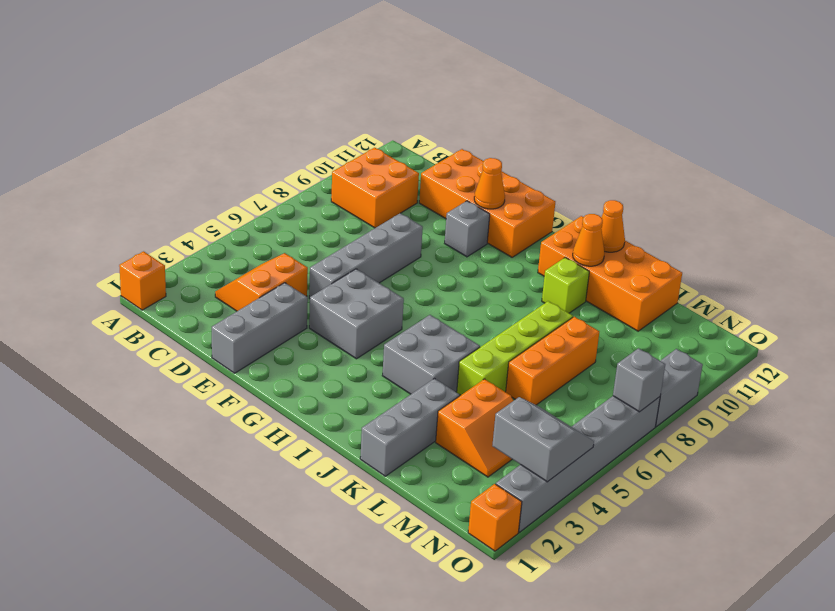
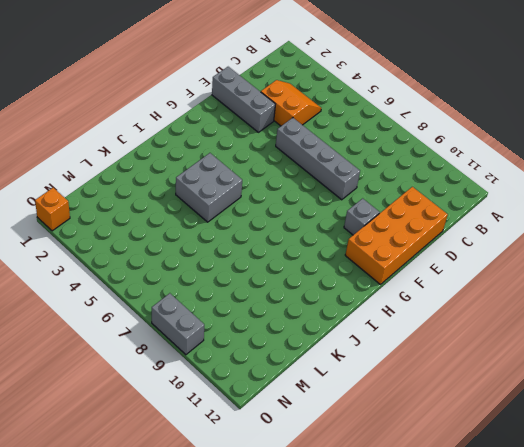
none -> orange brick A1 level 1
none -> orange brick B9:C10 level 1
none -> grey brick F4:G5 level 1

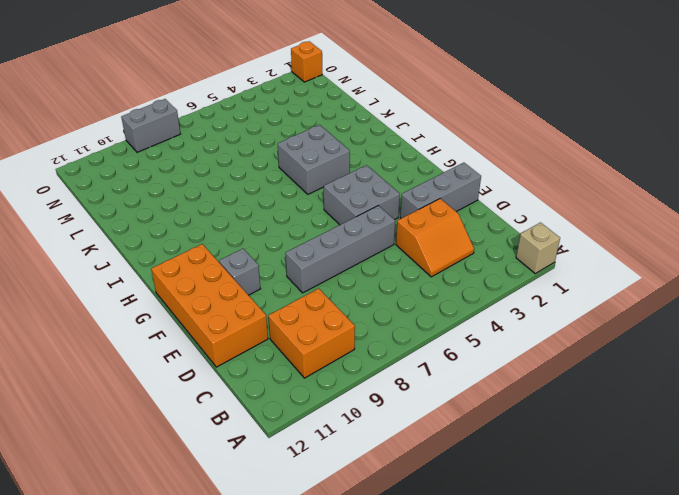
tan brick A1 level 1 -> orange brick A1 level 1
none -> orange brick I11:L12 level 1
none -> lime brick J10 level 1
none -> grey brick K1:K3 level 1

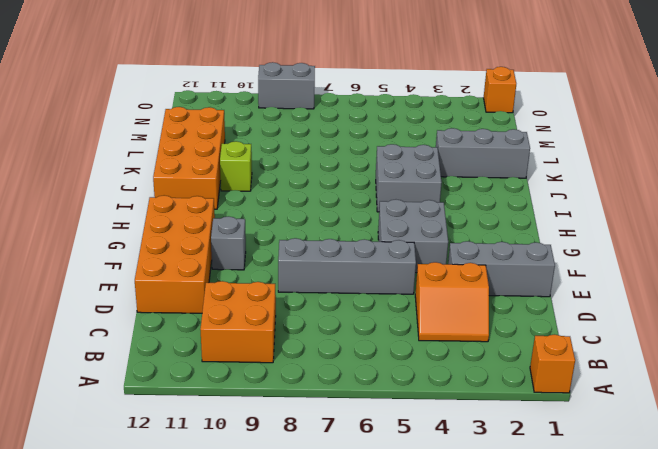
none -> lime brick K5:K8 level 1
none -> orange slope L3:M4 level 1 top L
none -> orange brick L6:L8 level 1

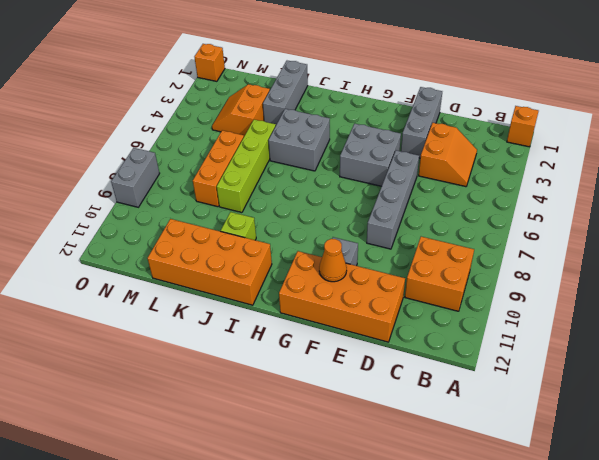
none -> grey brick O2:O7 level 1
none -> orange cone J11 level 2
none -> orange cone J12 level 2

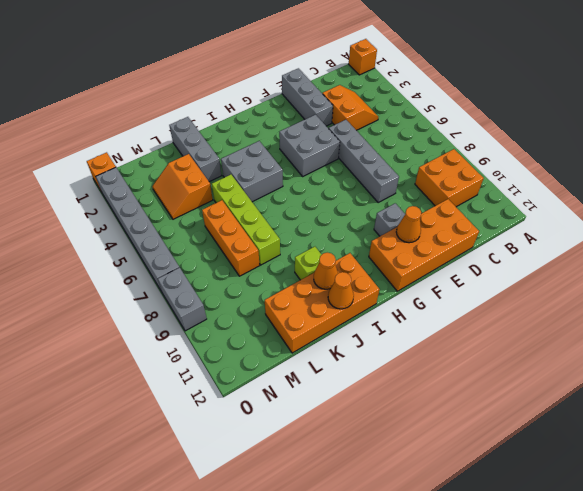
none -> grey slope N3:O4 level 2 top 3
none -> grey brick O7 level 2

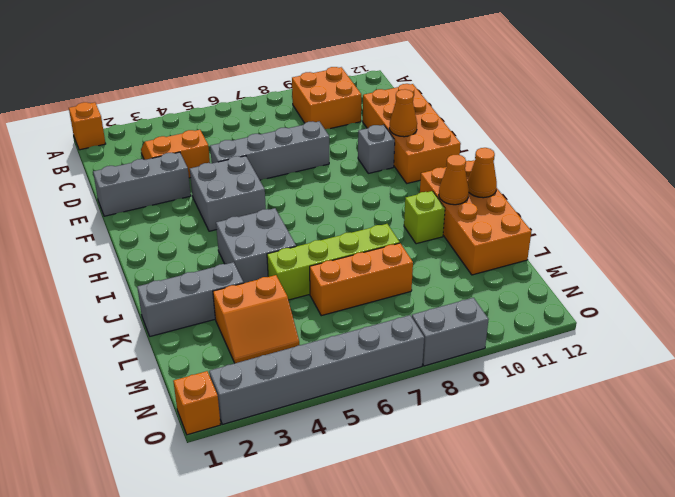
none -> grey slope N3:O4 level 2 top 3
none -> grey brick O7 level 2

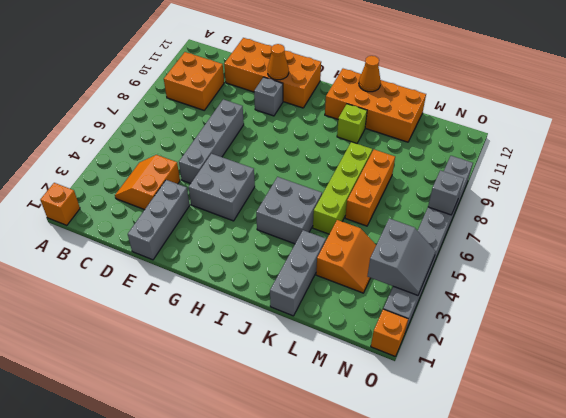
grey slope N3:O4 level 2 top N -> grey slope N3:O4 level 2 top 3
none -> orange cone J11 level 2

